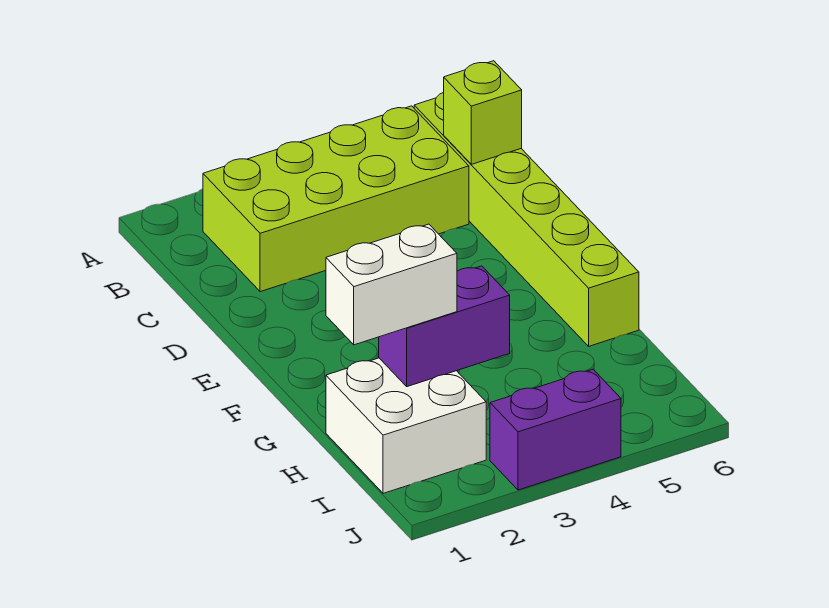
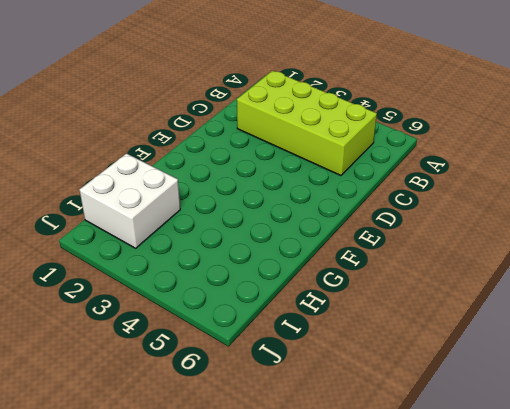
none -> lime brick B6:G6 level 1
none -> purple brick J3:J4 level 1

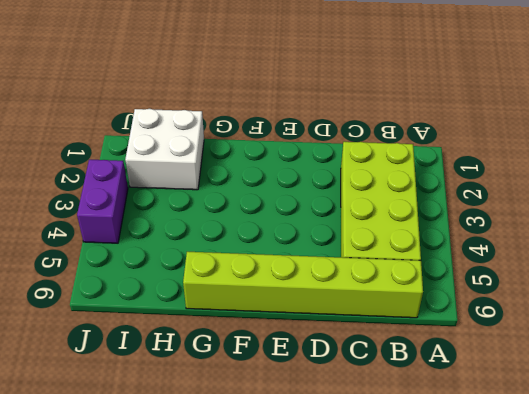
none -> lime brick C6 level 2
none -> purple brick H2:H3 level 2

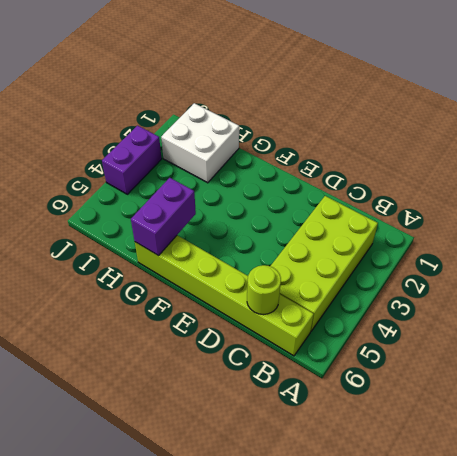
lime round brick C6 level 2 -> lime brick C6 level 2
purple brick G5:G6 level 2 -> purple brick H2:H3 level 2
none -> white brick H1:H2 level 3

